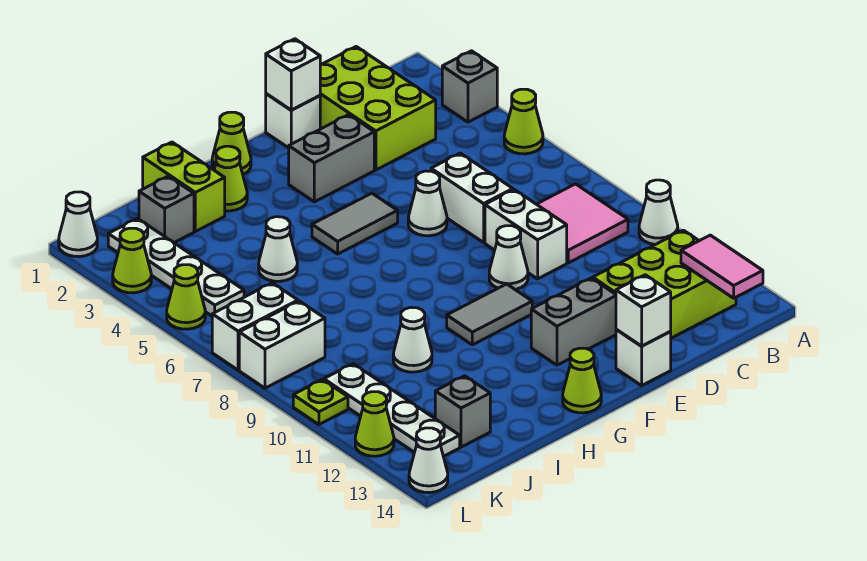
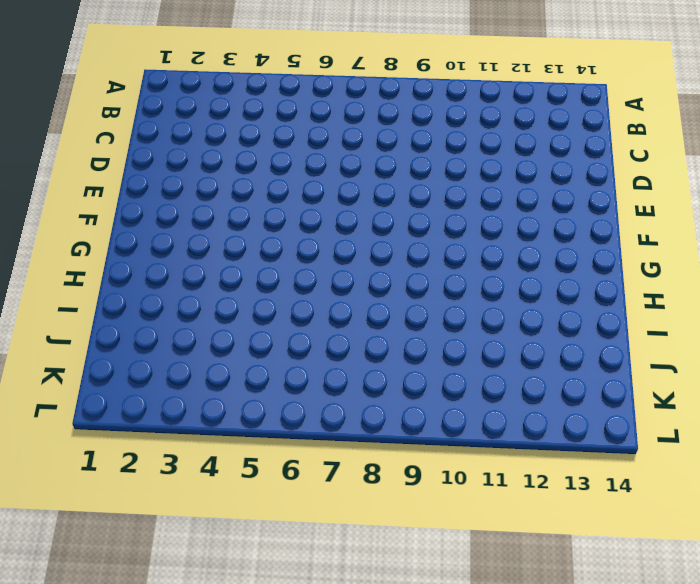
none -> grey brick A3 level 1
none -> lime cone A5 level 1
none -> white cone A10 level 1
none -> pink tile B8:C9 level 1

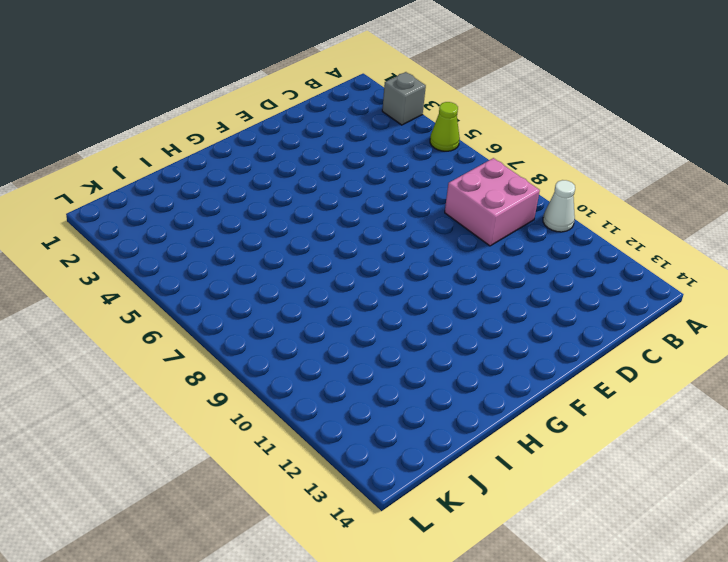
pink brick B8:C9 level 1 -> pink tile B8:C9 level 1
none -> lime brick B12:D13 level 1
none -> lime brick C1:D3 level 1
none -> white brick D6:D7 level 1
none -> white brick D8:D9 level 1

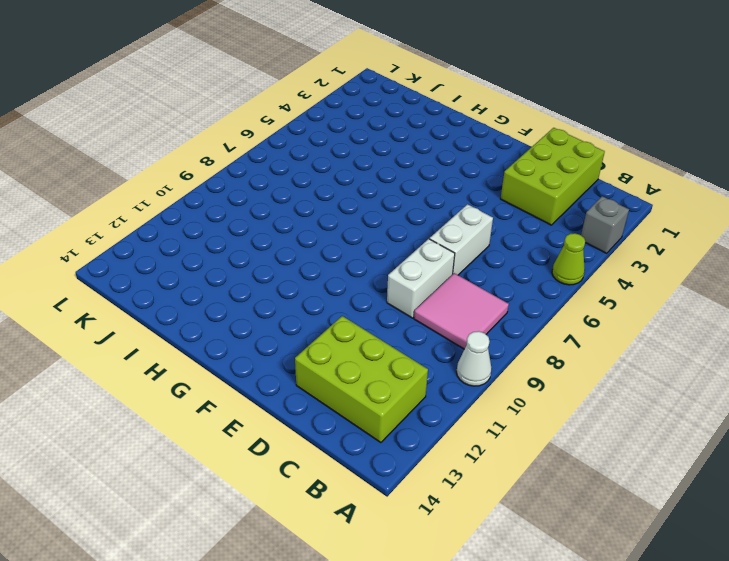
none -> white brick E1 level 1
none -> grey brick E3:F3 level 1
none -> white cone E6 level 1
none -> white cone E9 level 1

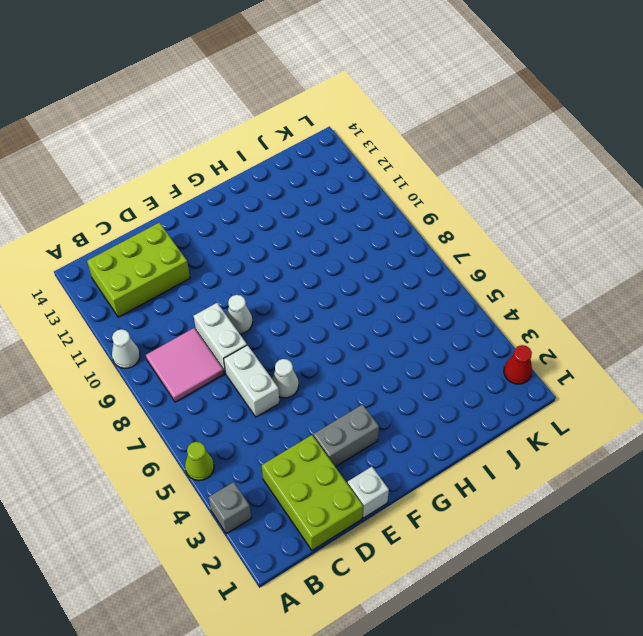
red cone L2 level 1 -> none
none -> grey brick E12:F12 level 1
none -> white brick E14 level 1
none -> grey tile F5:G5 level 1
none -> grey tile F10:G10 level 1

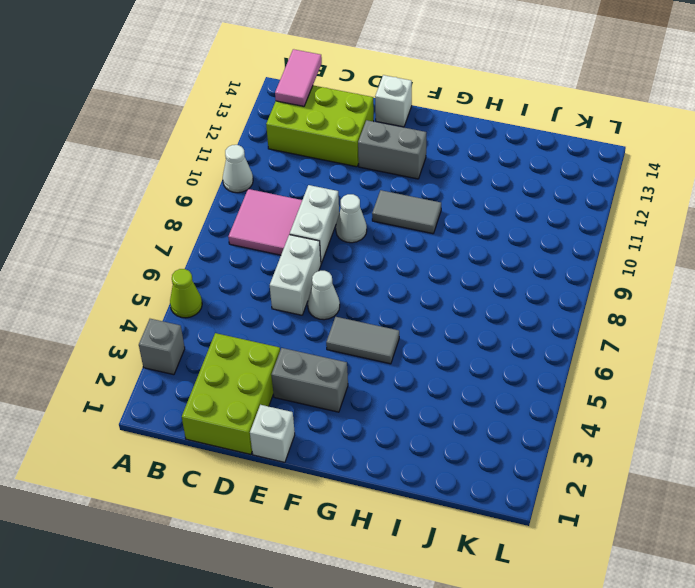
none -> lime cone G1 level 1
none -> lime cone G14 level 1
none -> lime cone H2 level 1
none -> lime brick I1:I2 level 1

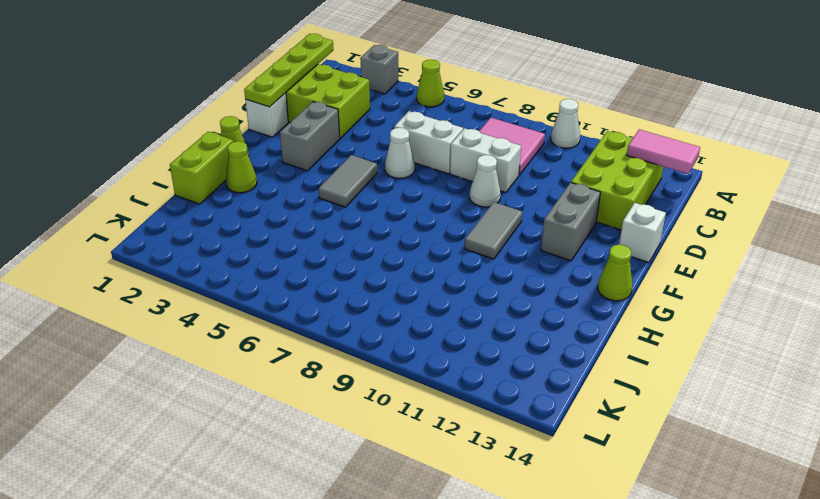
lime plate B1:E1 level 2 -> white brick E1 level 2
lime brick H1:I1 level 1 -> lime brick I1:I2 level 1
none -> white cone I5 level 1
none -> white cone I10 level 1
none -> grey brick J2 level 1
none -> grey brick J13 level 1

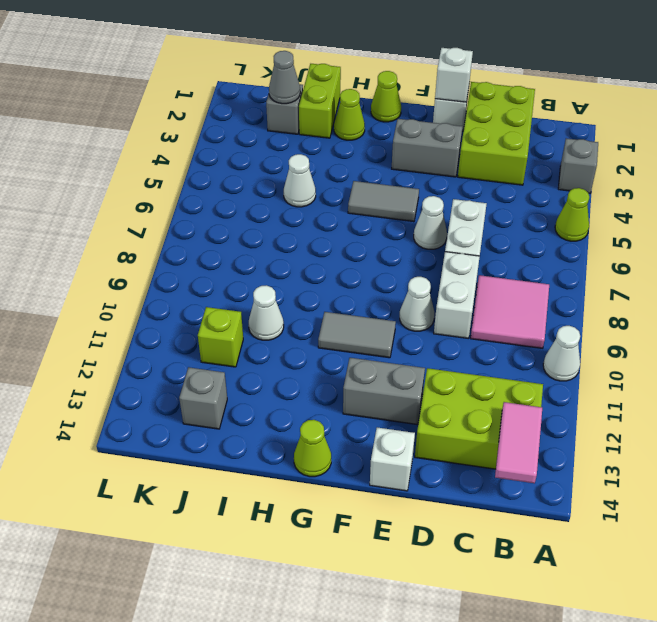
grey cone J2 level 2 -> none
lime brick J11 level 1 -> none
none -> white plate K2:K5 level 1
none -> white brick K7:L7 level 1
none -> white brick K8:L8 level 1
none -> white plate K10:K13 level 1

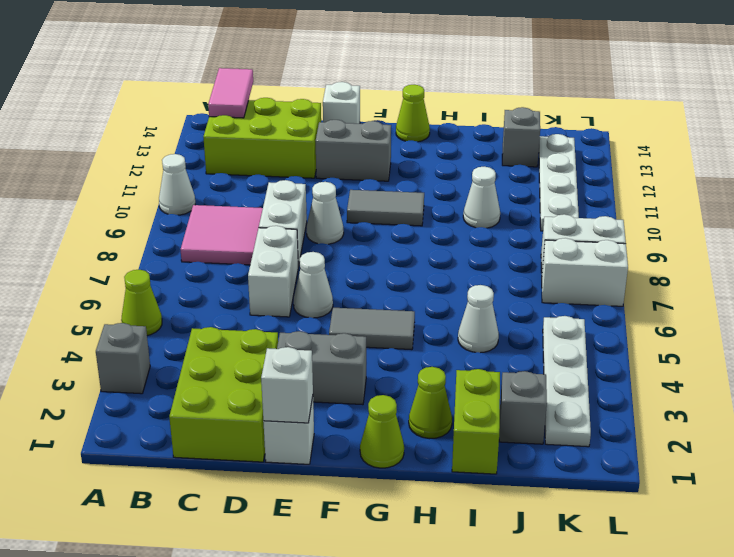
none -> white cone L1 level 1
none -> lime cone L3 level 1
none -> lime cone L5 level 1
none -> lime plate L10 level 1

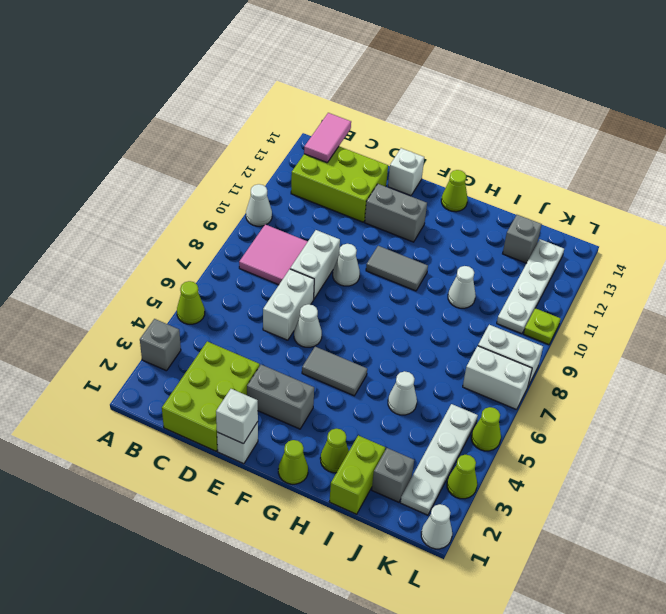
none -> lime cone L12 level 1
none -> white cone L14 level 1
none -> white brick E14 level 2

